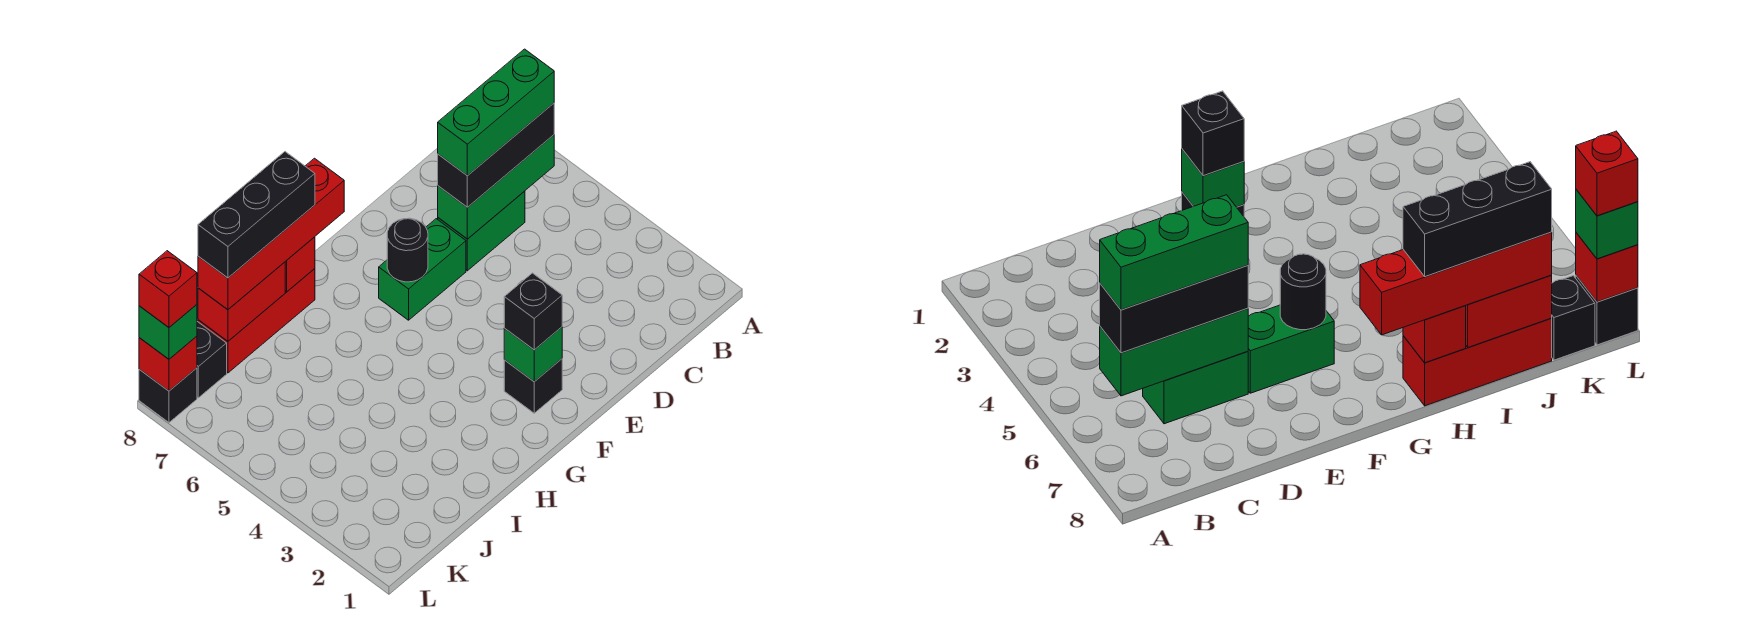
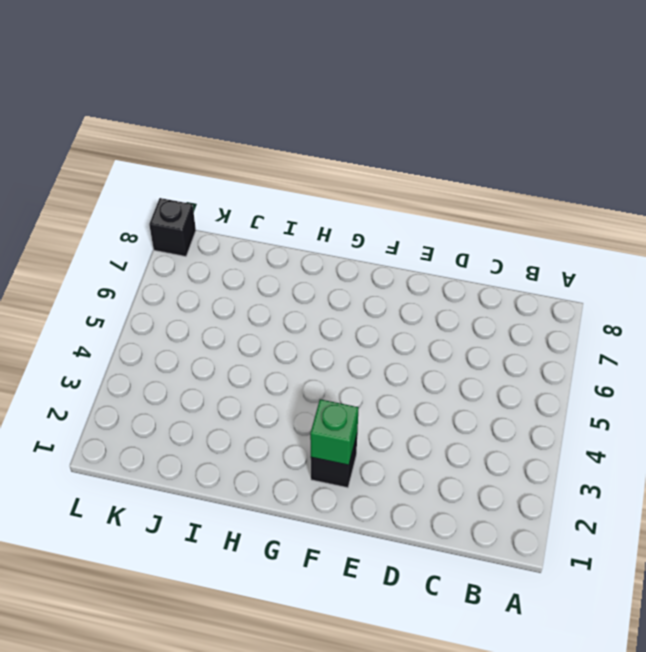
none -> green brick C6:D6 level 1
none -> green brick E6:F6 level 1
none -> red brick H8:J8 level 1

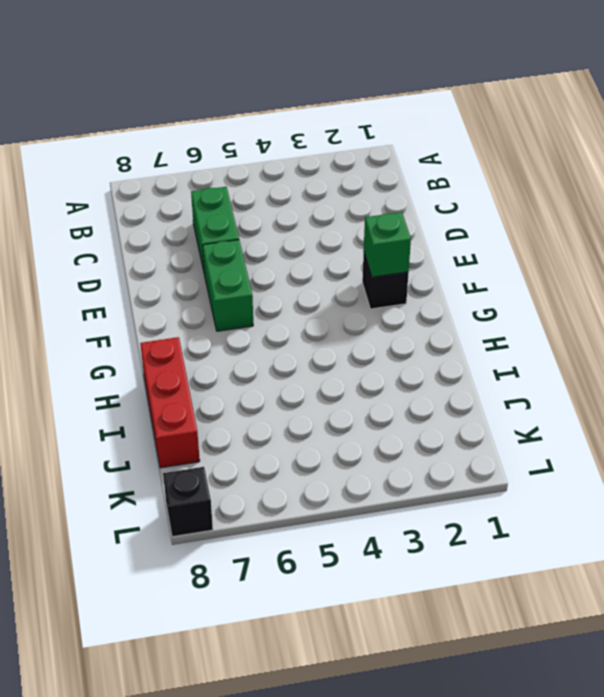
none -> black brick K8 level 1
none -> green brick B6:D6 level 2
none -> black round brick F6 level 2

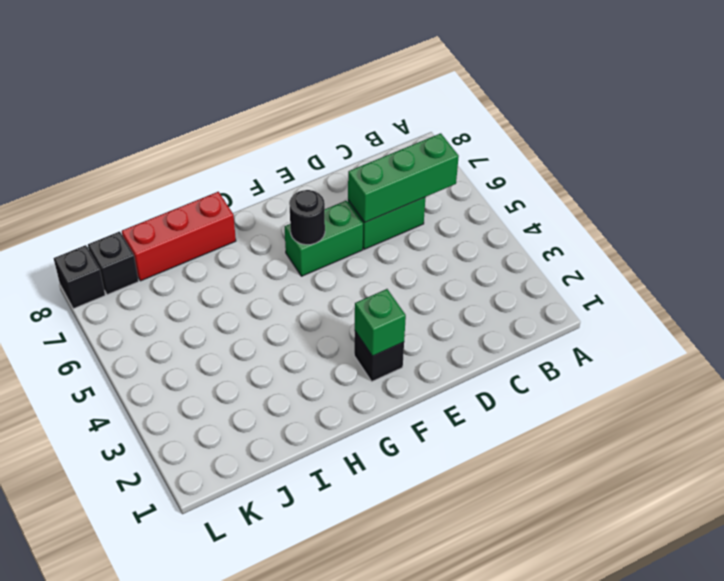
none -> red brick H8 level 2
none -> red brick I8:J8 level 2
none -> red brick L8 level 2

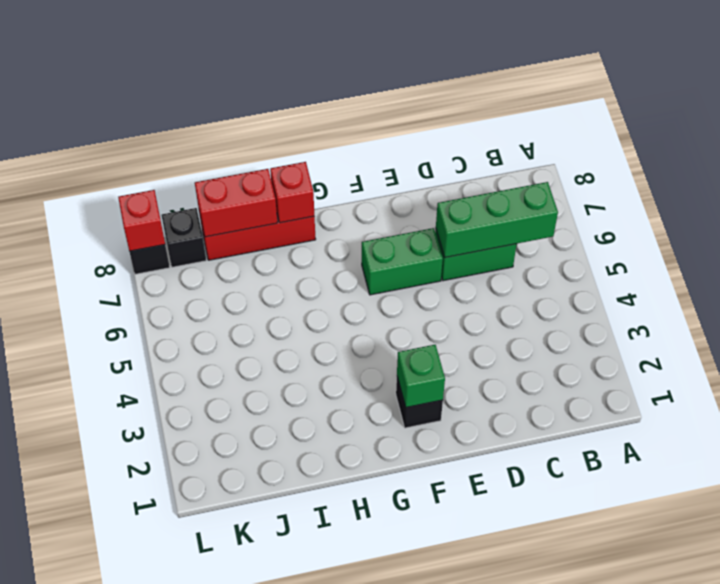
none -> black round brick F6 level 2
none -> black brick B6:D6 level 3
none -> black brick F2 level 3

